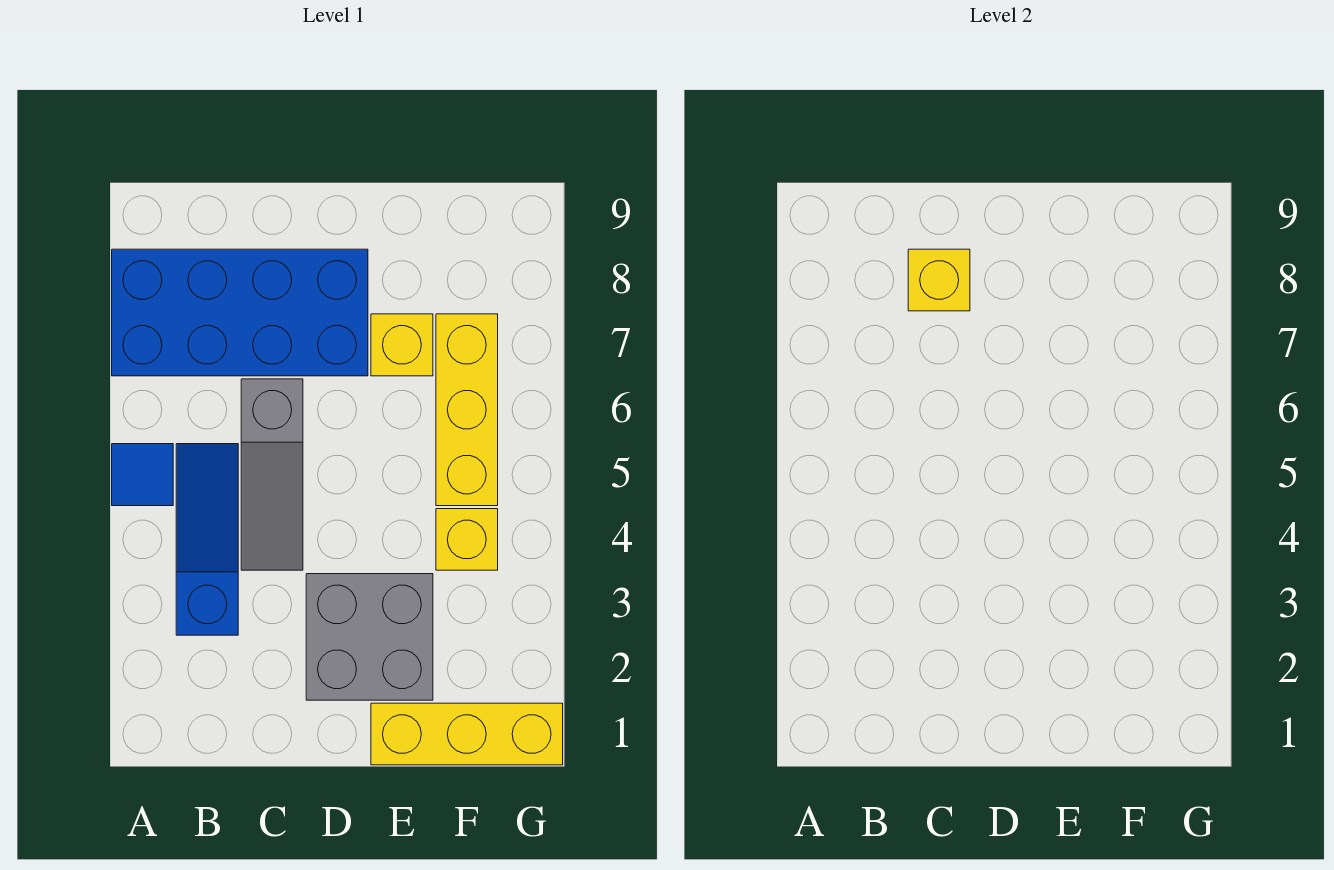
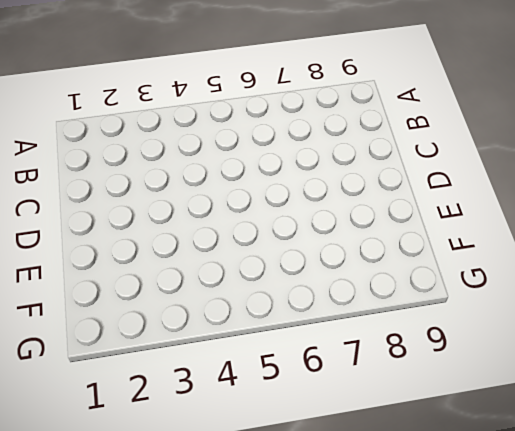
none -> blue tile A5 level 1
none -> blue brick A7:D8 level 1

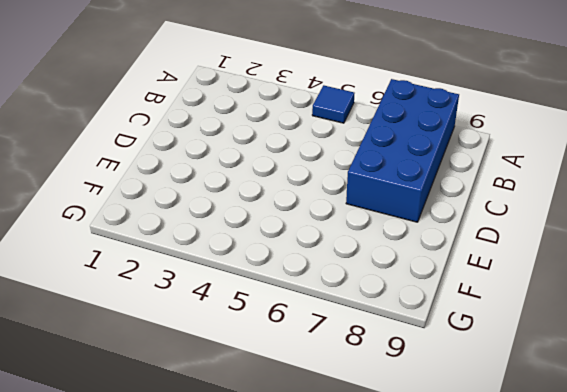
none -> blue slope B3:B5 level 1 top 3
none -> grey slope C4:C6 level 1 top 6

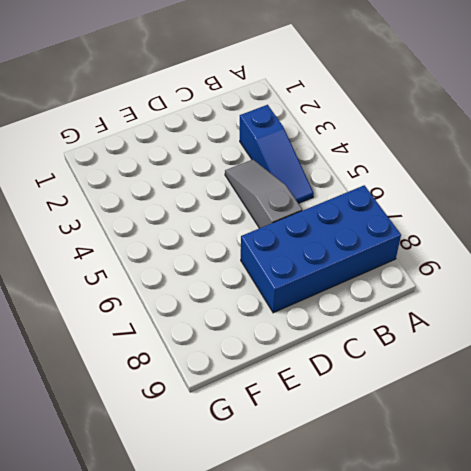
none -> blue tile A5 level 1
none -> grey brick D2:E3 level 1

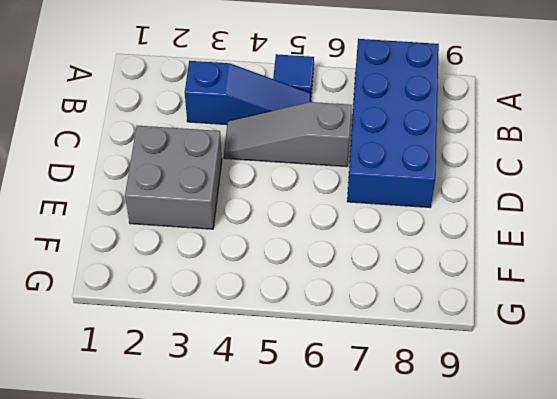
none -> yellow brick E1:G1 level 1
none -> yellow brick E7 level 1

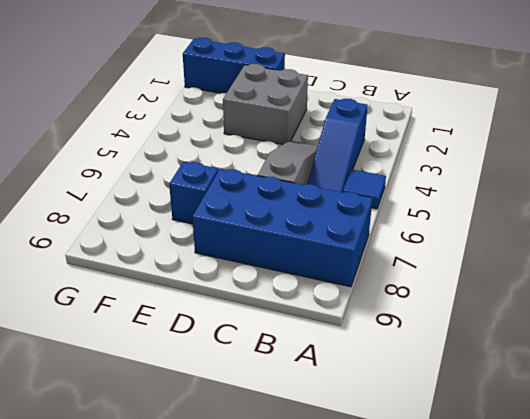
blue brick E1:G1 level 1 -> yellow brick E1:G1 level 1
blue brick E7 level 1 -> yellow brick E7 level 1
none -> yellow brick F4 level 1
none -> yellow brick F5:F7 level 1

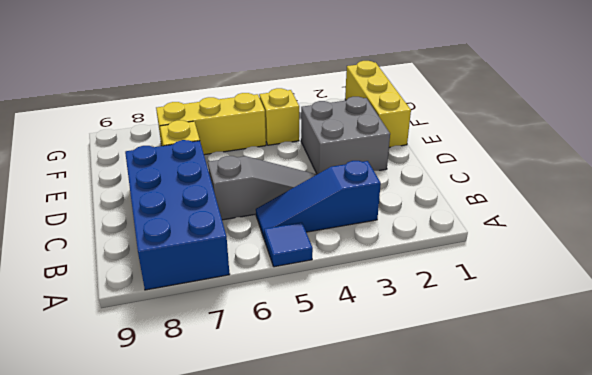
none -> yellow brick C8 level 2

